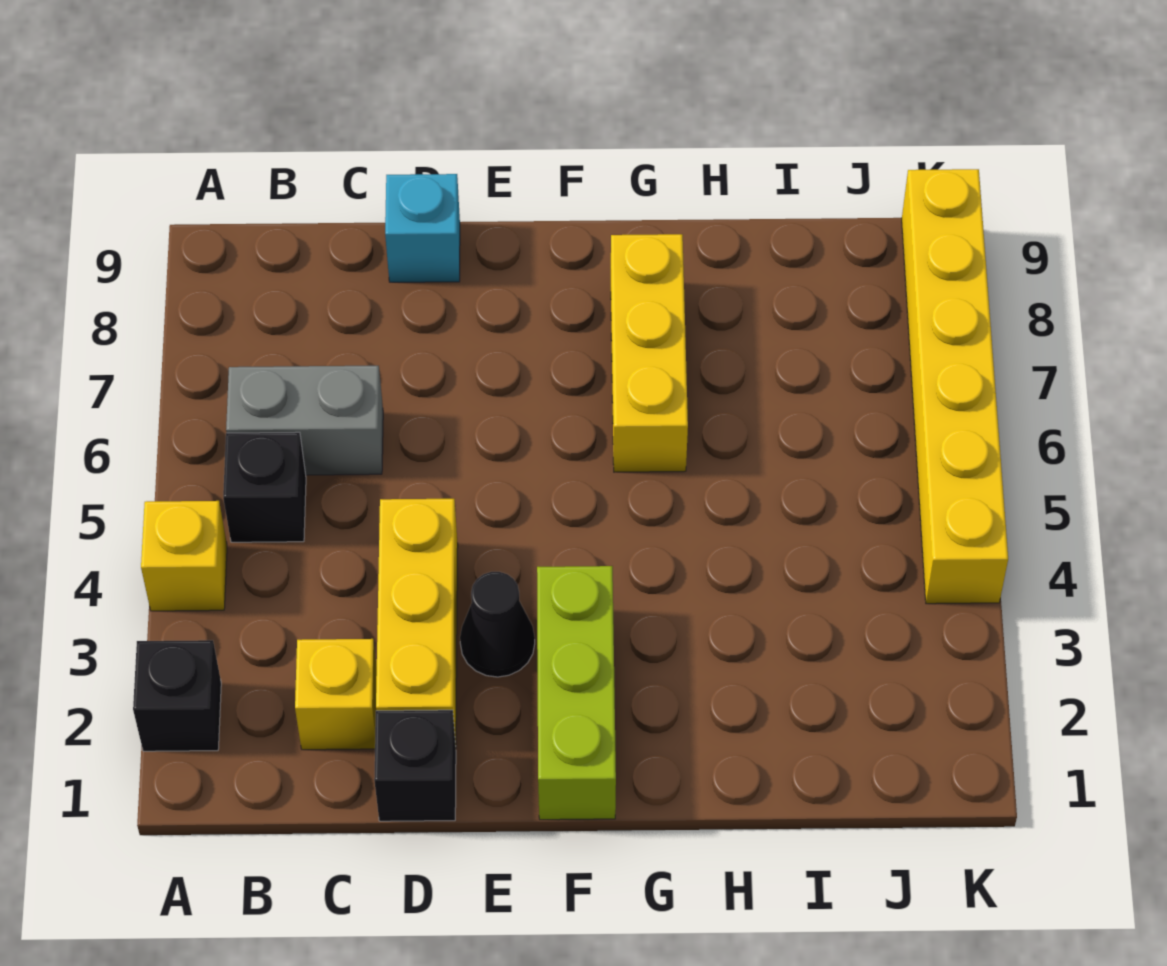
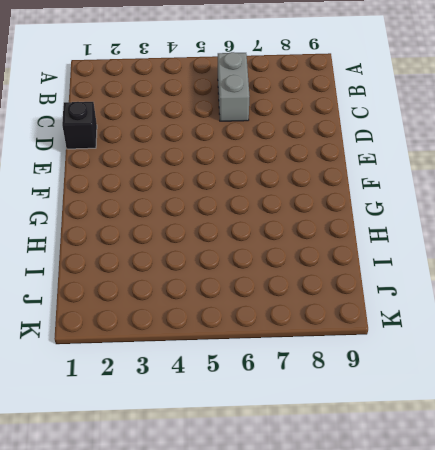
none -> black brick A2 level 1
none -> yellow brick A4 level 1
none -> black brick B5 level 1

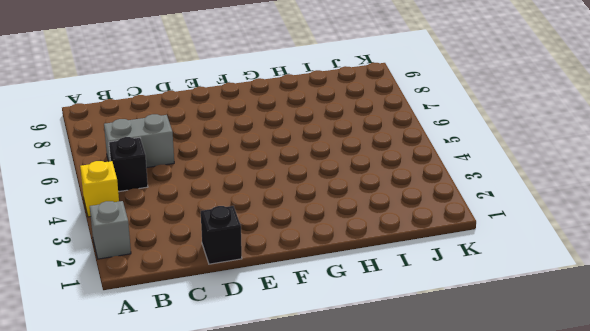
grey brick A2 level 1 -> black brick A2 level 1
none -> yellow brick C2 level 1
none -> yellow brick D2:D4 level 1
none -> cyan brick D9 level 1

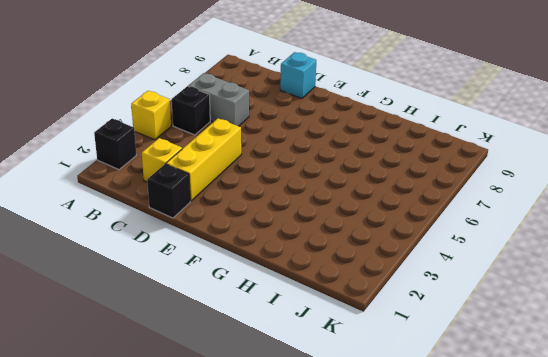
none -> black cone E3 level 1
none -> lime brick F1:F3 level 1
none -> yellow brick G6:G8 level 1

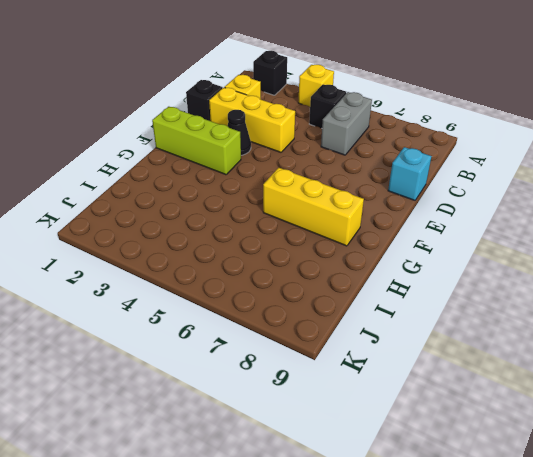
none -> yellow brick K4:K9 level 1

